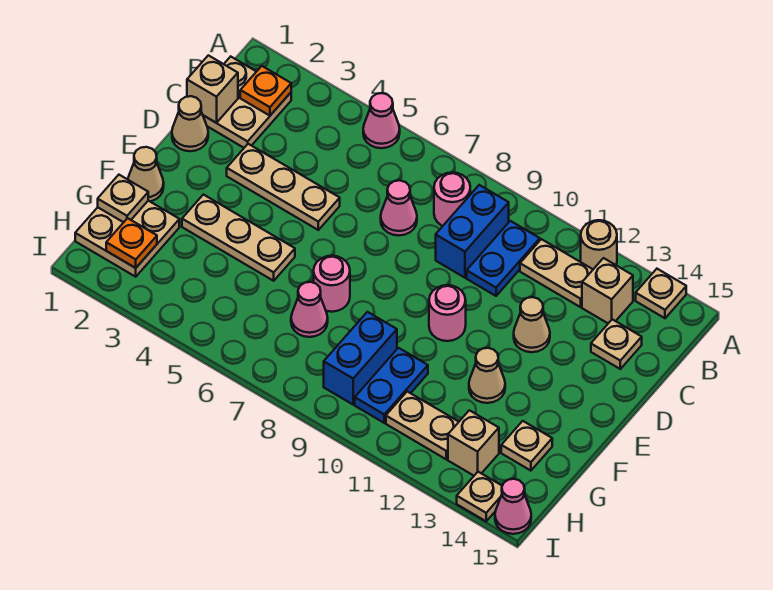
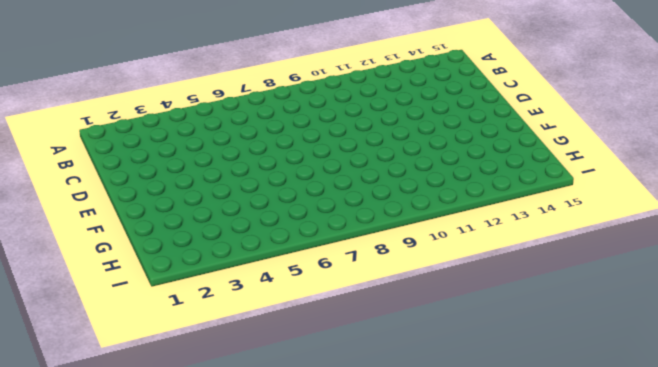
none -> pink cone A5 level 1
none -> tan round brick A12 level 1
none -> tan plate A14 level 1
none -> tan plate B1:C2 level 1

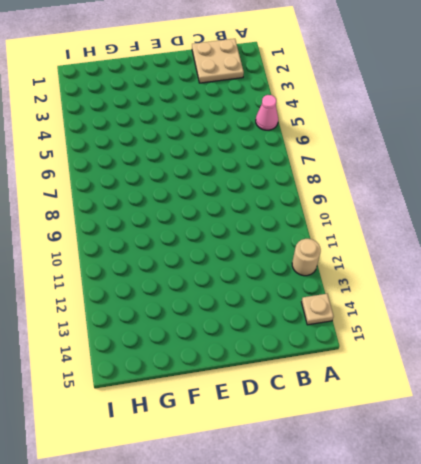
none -> pink round brick B8 level 1
none -> blue brick B9:C9 level 1
none -> blue plate B10:C10 level 1
none -> tan plate B11:B12 level 1

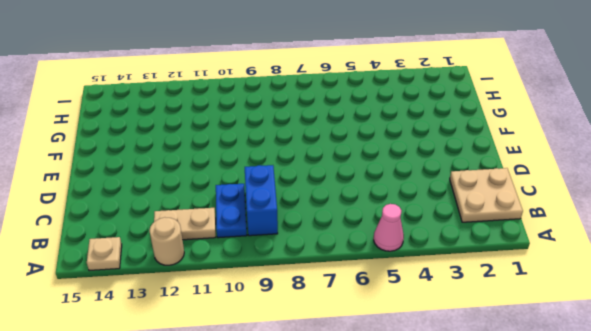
none -> pink round brick B8 level 1
none -> tan brick B13 level 1
none -> pink cone C7 level 1
none -> tan plate C14 level 1

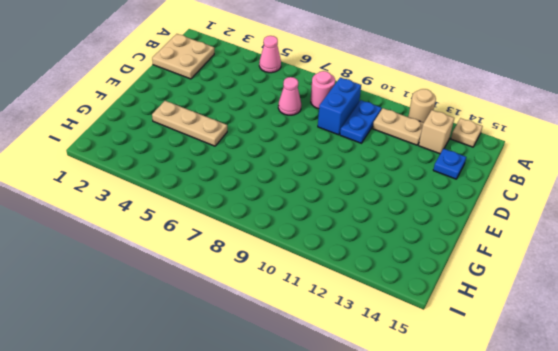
blue plate C14 level 1 -> tan plate C14 level 1
none -> tan cone D1 level 1
none -> tan plate D3:D5 level 1
none -> tan cone D12 level 1
none -> pink round brick E10 level 1

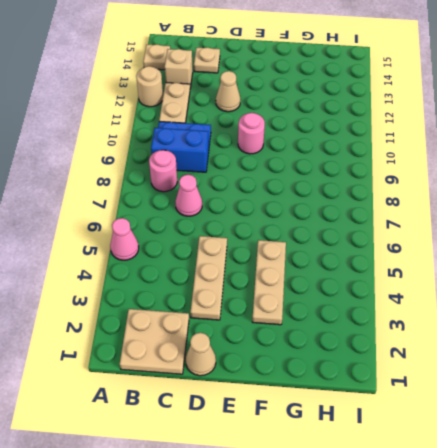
none -> tan cone F1 level 1
none -> pink round brick F7 level 1
none -> tan cone F12 level 1
none -> tan plate G1:H2 level 1

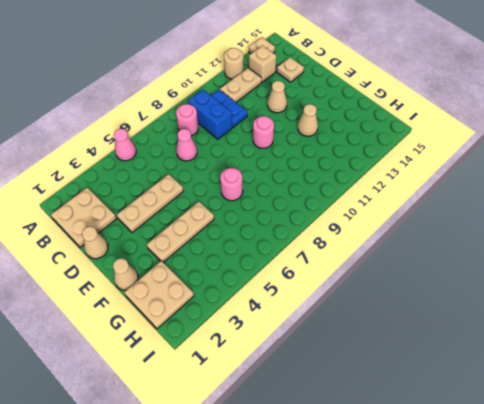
none -> pink cone G7 level 1
none -> blue brick G9:H9 level 1
none -> blue plate G10:H10 level 1
none -> tan plate G14 level 1

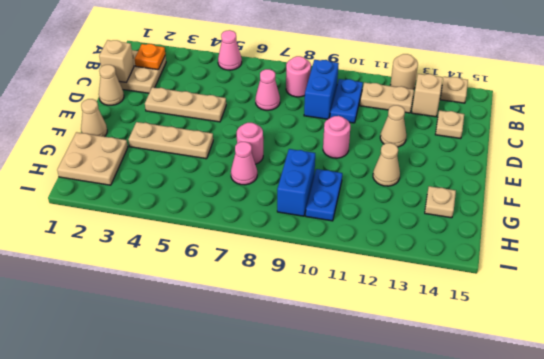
none -> tan plate H11:H12 level 1
none -> tan brick H13 level 1
none -> tan plate I14 level 1
none -> pink cone I15 level 1

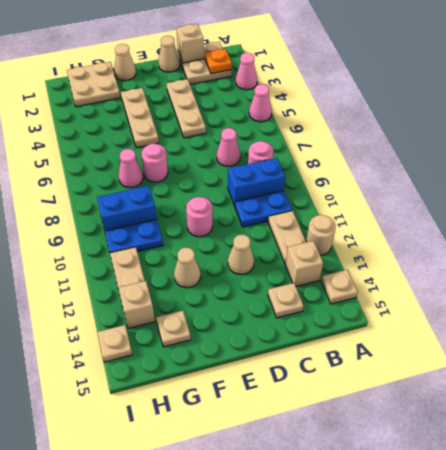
pink cone A3 level 1 -> pink cone I15 level 1
none -> tan plate G1 level 2
none -> orange plate H2 level 2

